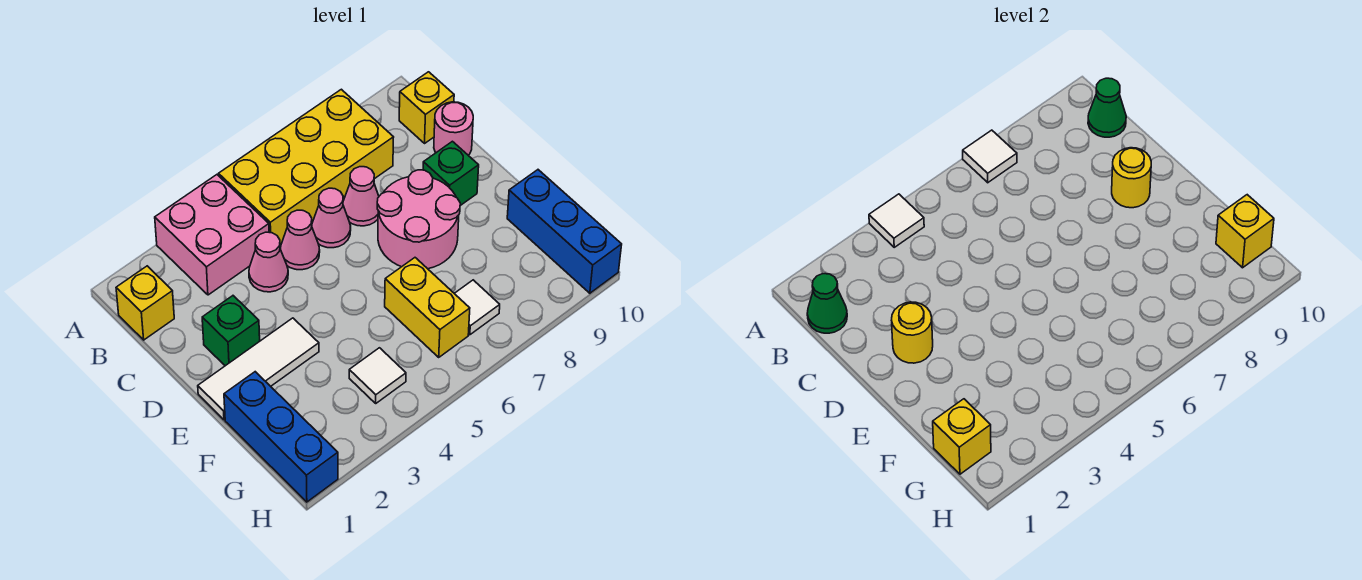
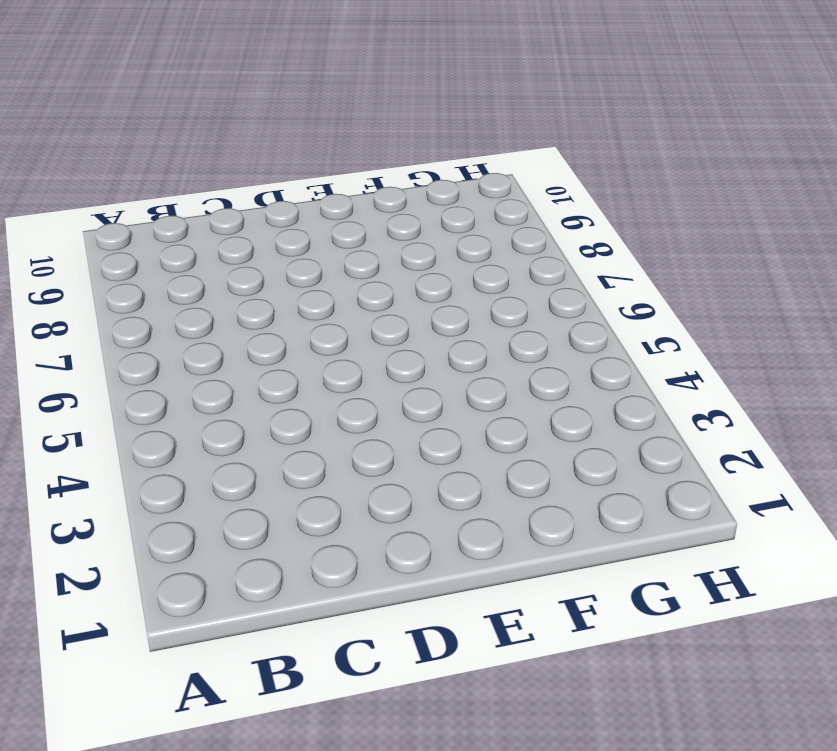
none -> pink brick A3:B4 level 1
none -> yellow brick A5:B8 level 1
none -> yellow brick B1 level 1

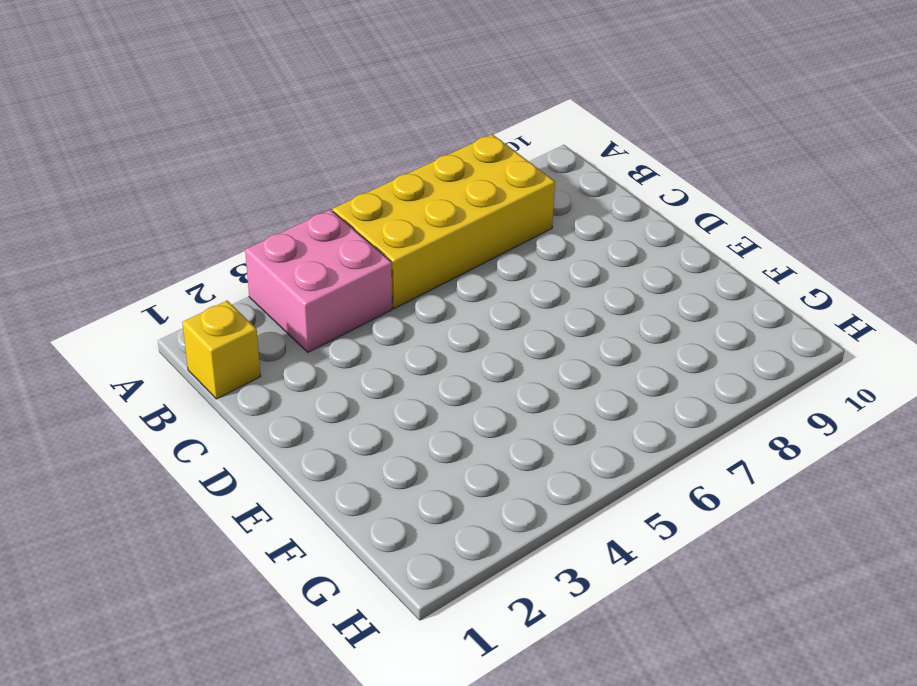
none -> yellow brick B10 level 1
none -> pink cone C4 level 1
none -> pink cone C5 level 1

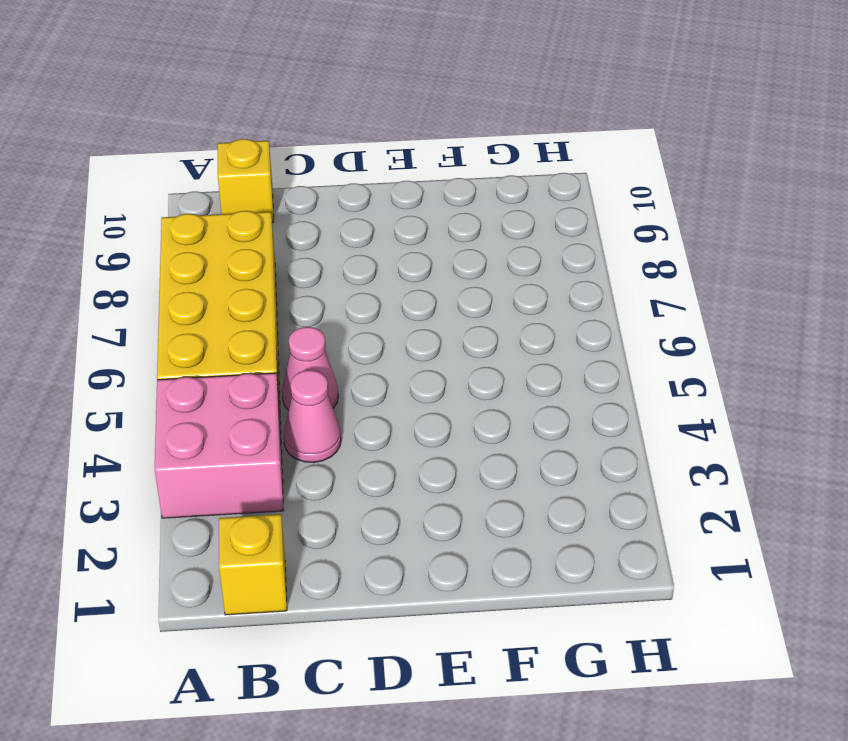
none -> pink cone C6 level 1
none -> pink cone C7 level 1
none -> pink round brick C10 level 1

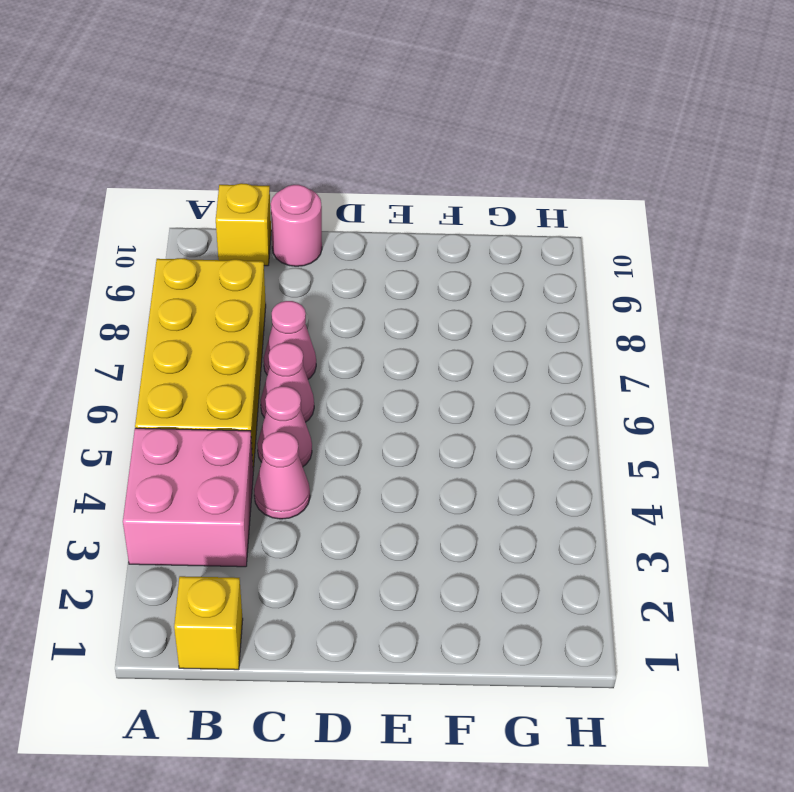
none -> green brick D2 level 1
none -> pink round brick D7:E8 level 1
none -> green brick D9 level 1

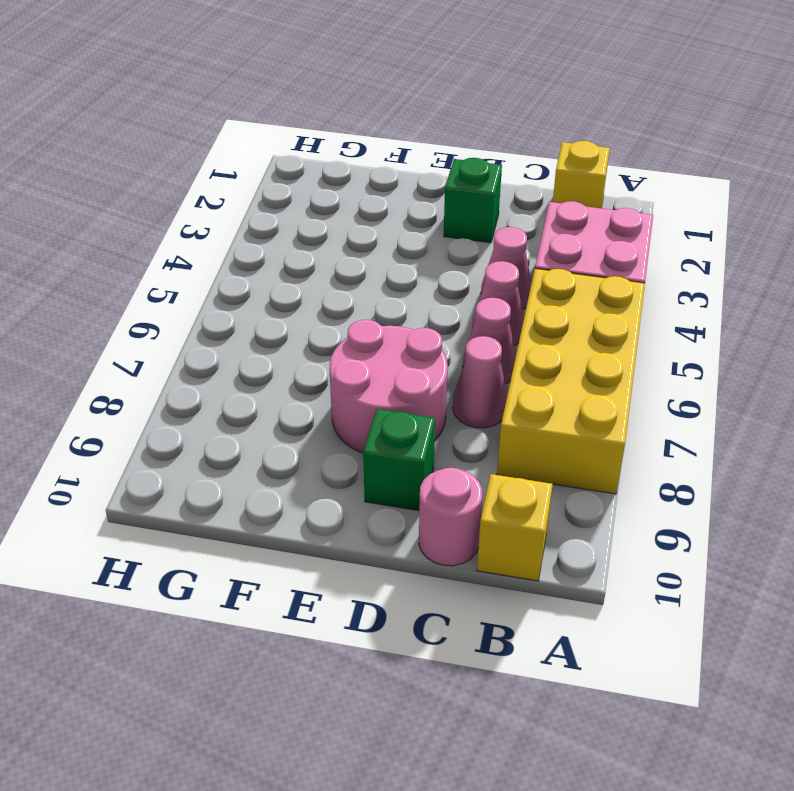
none -> white tile E1:E3 level 1
none -> blue brick F1:H1 level 1
none -> yellow brick F6:G6 level 1

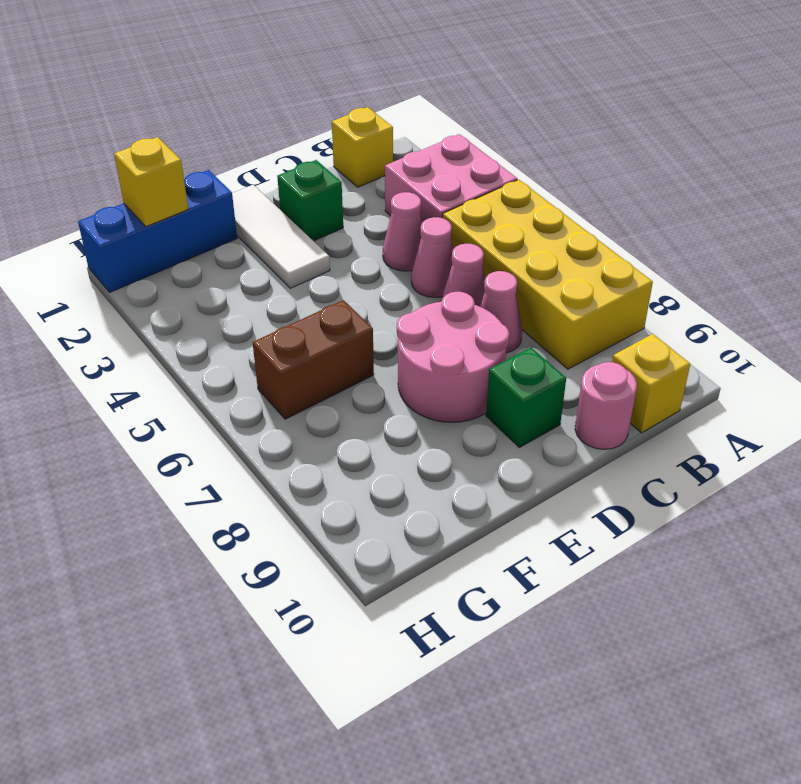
brown brick F6:G6 level 1 -> yellow brick F6:G6 level 1
none -> blue brick F10:H10 level 1
none -> white tile G4 level 1
none -> white tile G7 level 1

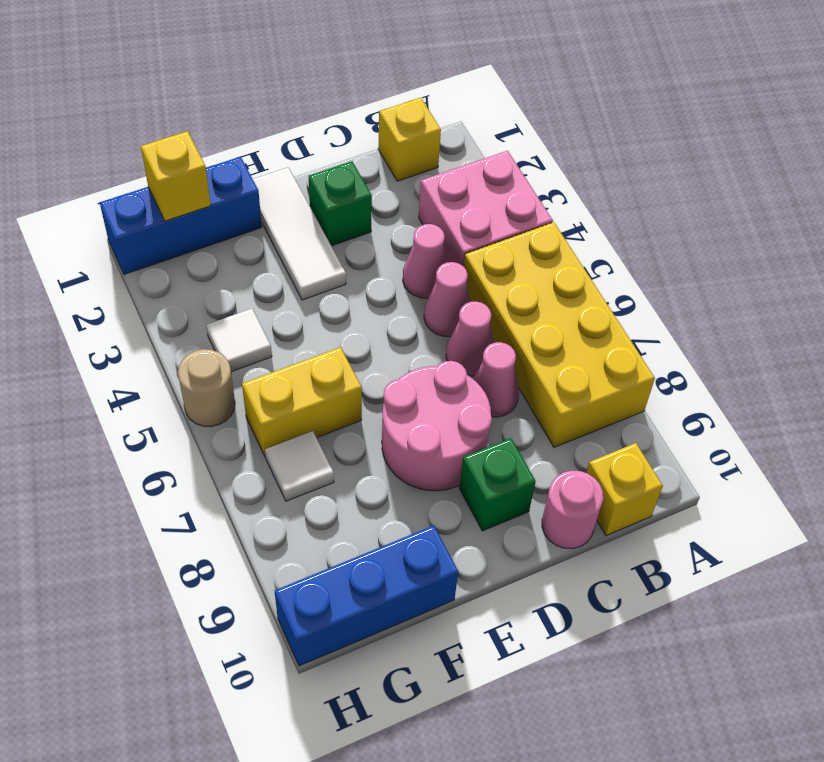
tan round brick H5 level 1 -> none
none -> white tile A4 level 2
none -> white tile A7 level 2
none -> green cone B1 level 2

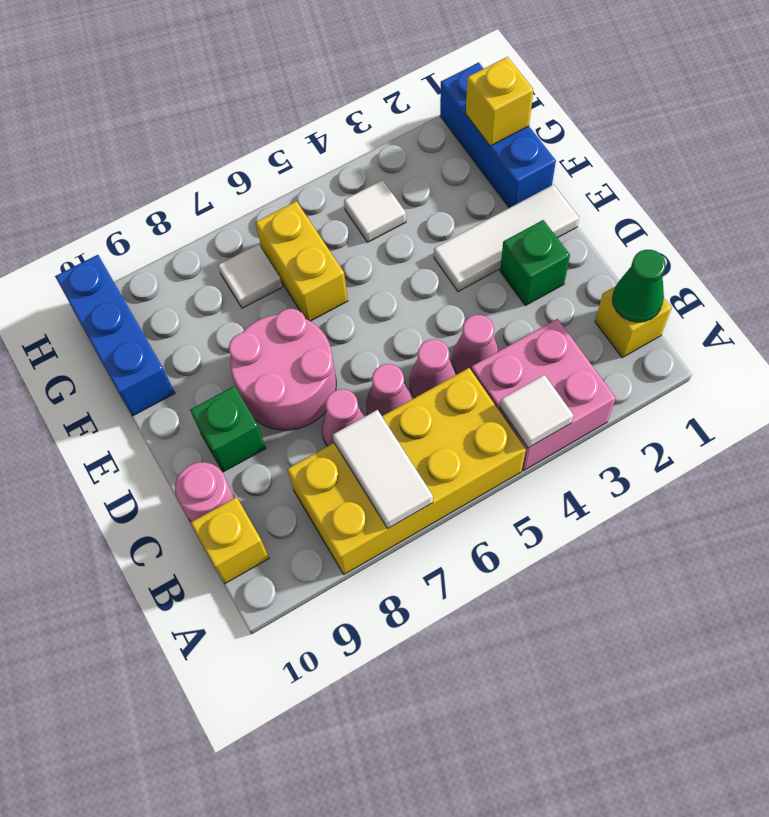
white tile A7:B7 level 2 -> white tile A7 level 2
none -> green cone B10 level 2
none -> yellow round brick D2 level 2
none -> yellow round brick D9 level 2

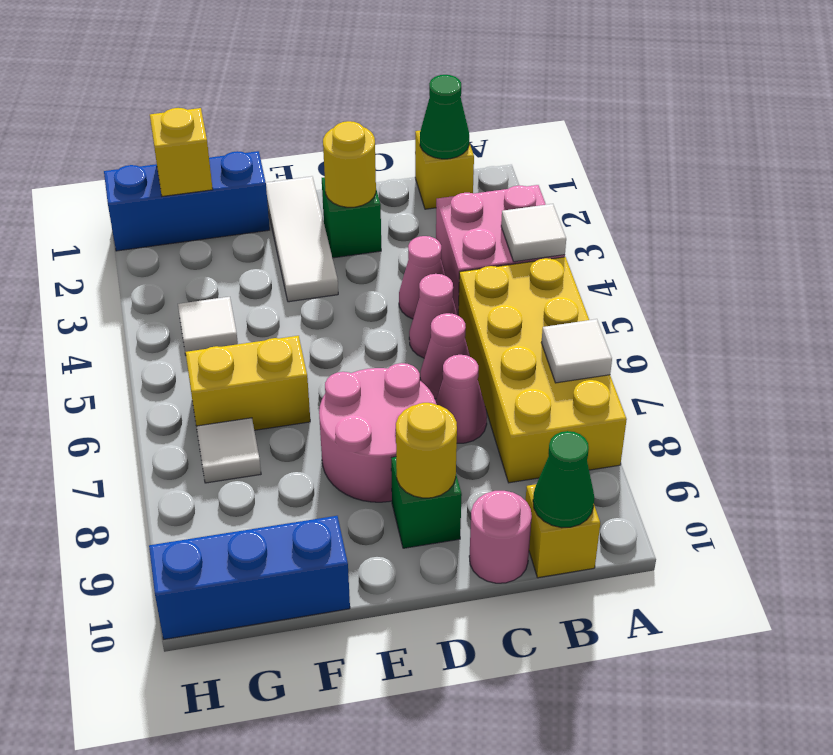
none -> yellow brick G10 level 2

